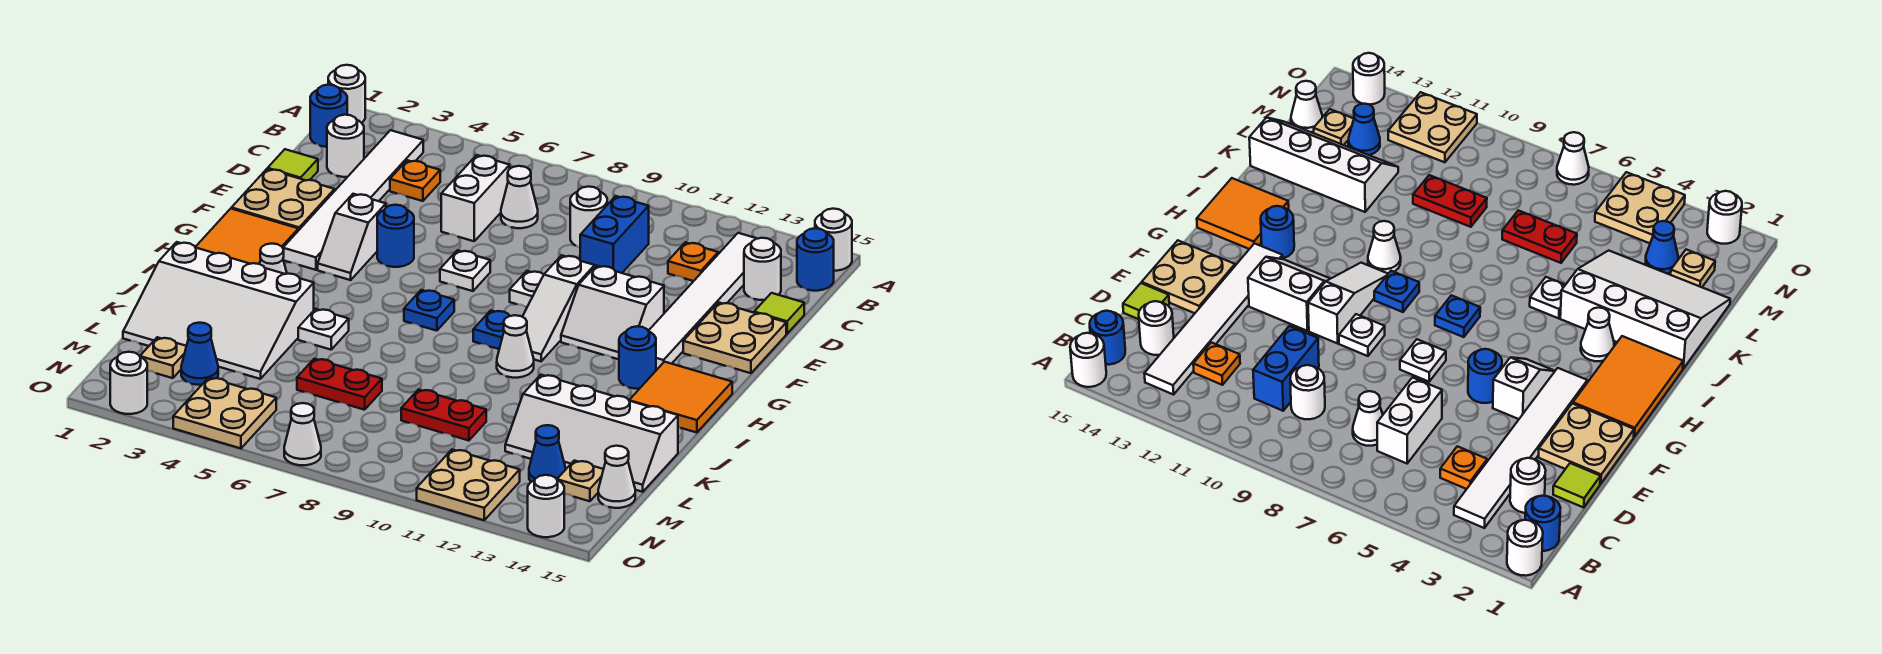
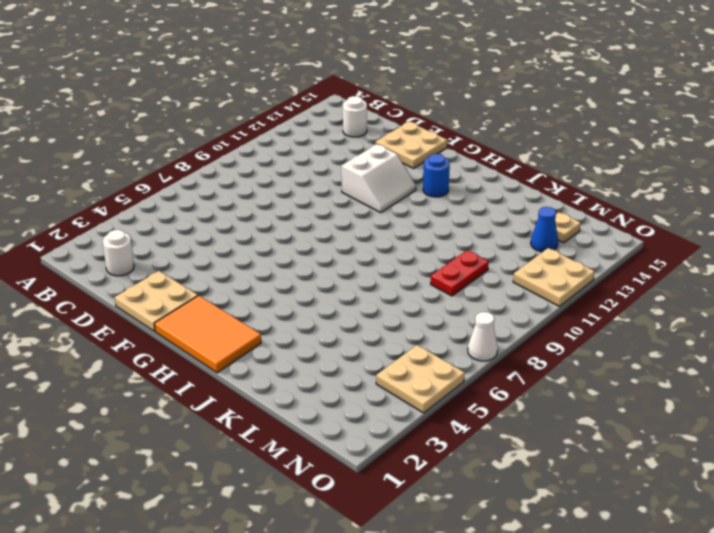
none -> white round brick A1 level 1
none -> white round brick A15 level 1
none -> blue round brick B1 level 1
none -> white tile B3:G3 level 1

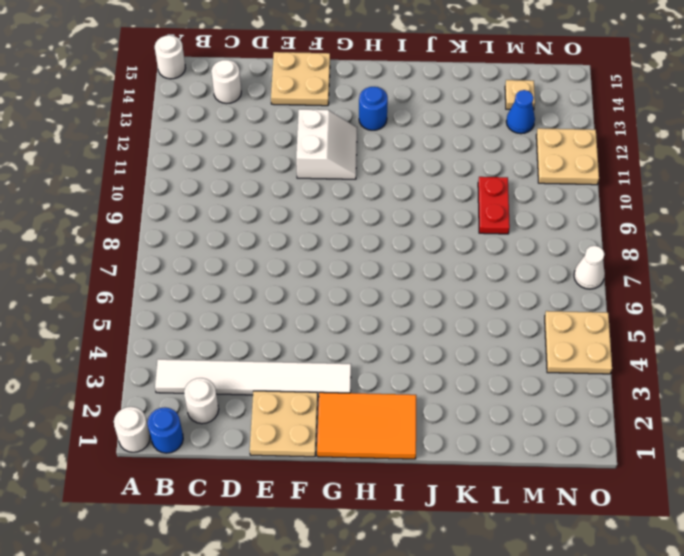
none -> white tile B13:G13 level 1
none -> blue round brick B15 level 1
none -> orange plate C4 level 1
none -> white brick C6:D6 level 1

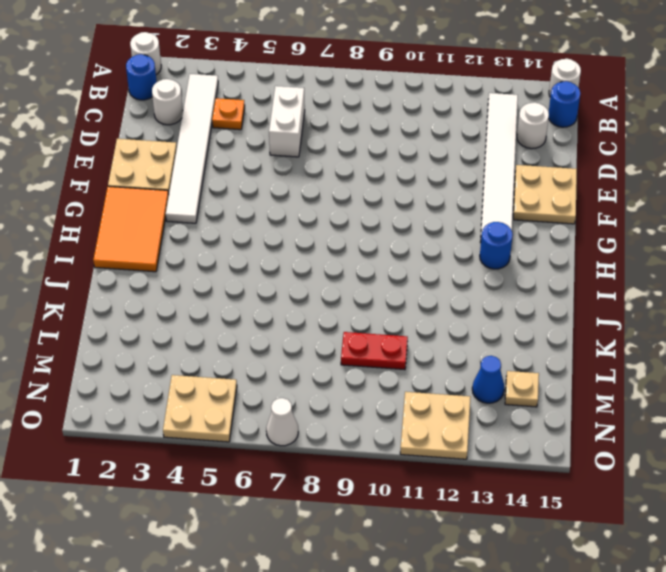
none -> white cone C7 level 1
none -> white round brick C9 level 1
none -> blue brick C10:D10 level 1
none -> orange plate C12 level 1

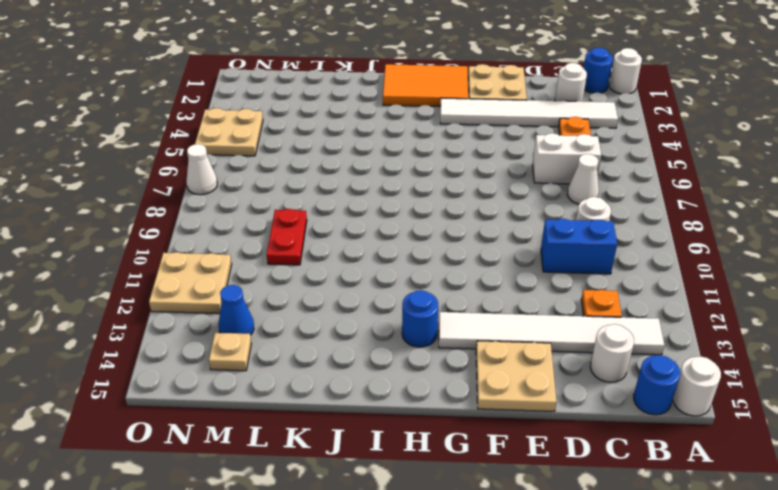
none -> lime tile D1 level 1
none -> lime tile D15 level 1
none -> white slope F4:G4 level 1 top F
none -> blue round brick F5 level 1

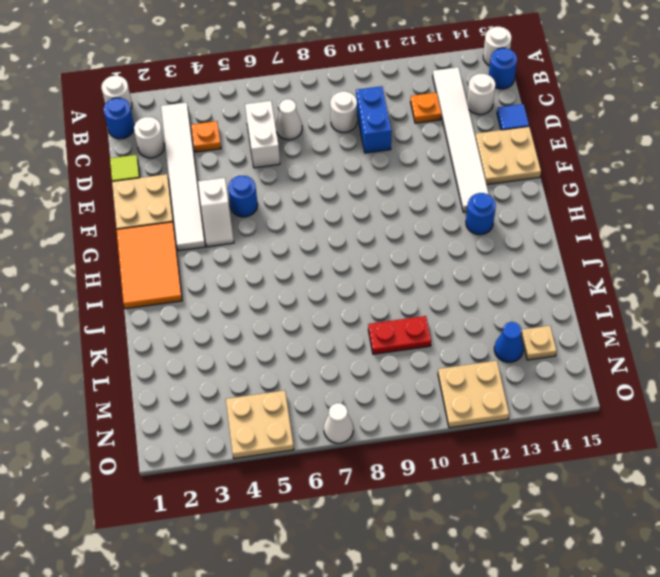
blue tile D15 level 1 -> lime tile D15 level 1
none -> white plate F7 level 1
none -> white plate F9 level 1
none -> white slope F10:H10 level 1 top F
none -> white slope F11:G12 level 1 top F

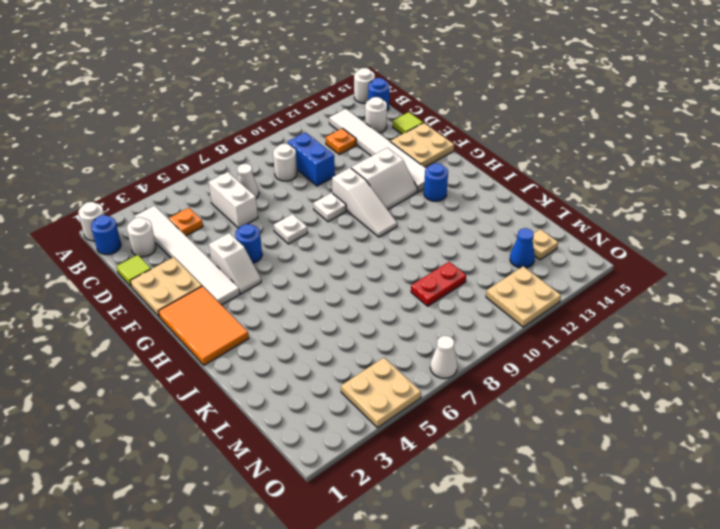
none -> blue plate H7 level 1
none -> blue plate H9 level 1
none -> orange tile H14:I15 level 1
none -> white cone I3 level 1

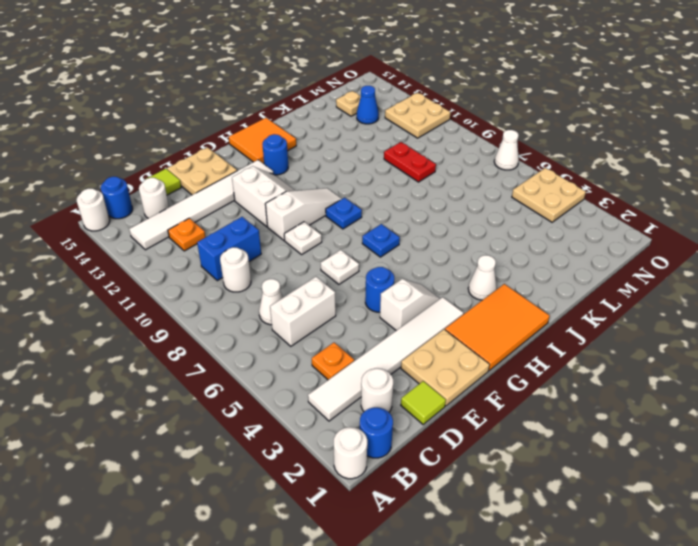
none -> white cone I10 level 1
none -> white slope J1:L4 level 1 top J
none -> white plate J5 level 1
none -> white slope K12:L15 level 1 top K

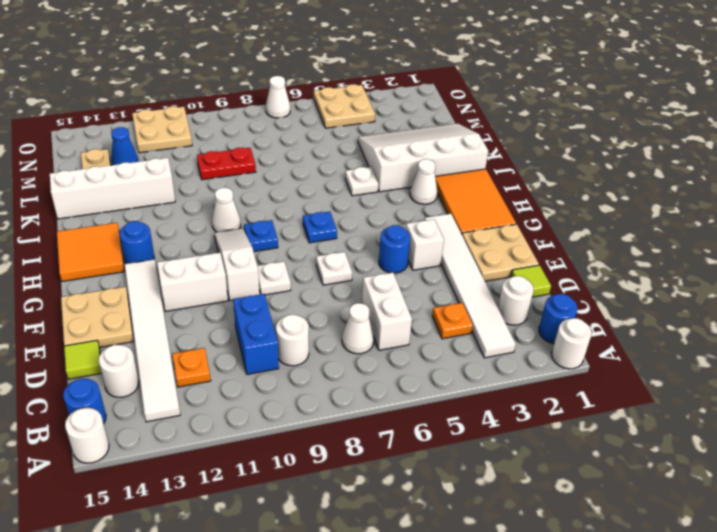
none -> red plate L6:L7 level 1
none -> tan plate M2 level 1
none -> blue cone M3 level 1
none -> white cone M15 level 1

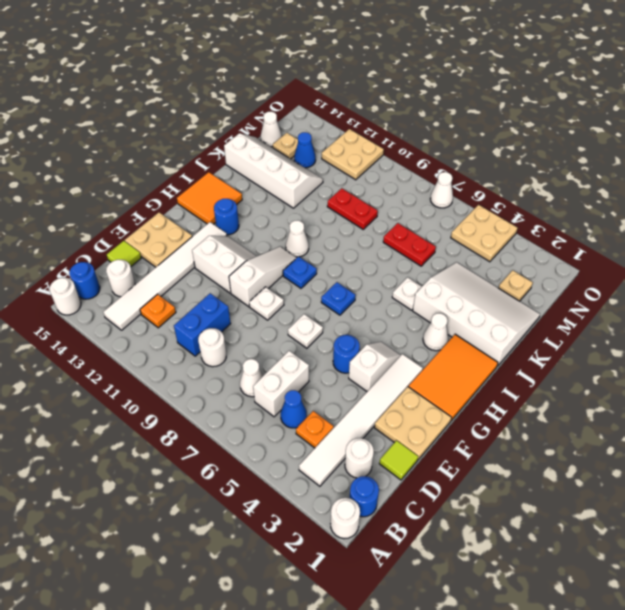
blue cone C5 level 1 -> blue cone M3 level 1
none -> white round brick O2 level 1
none -> white round brick O14 level 1

